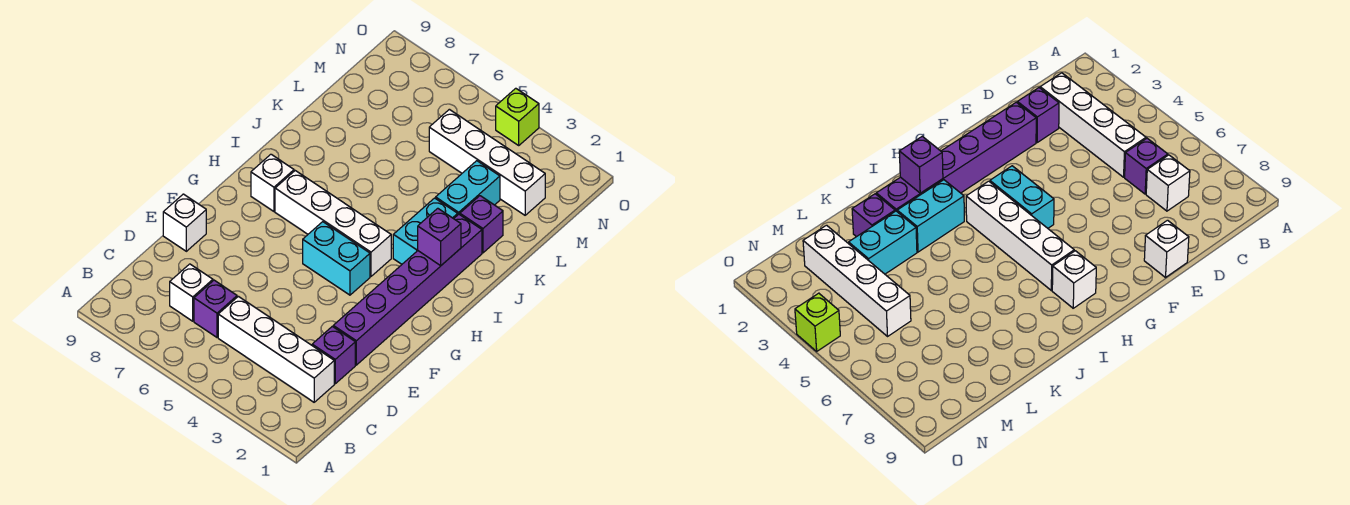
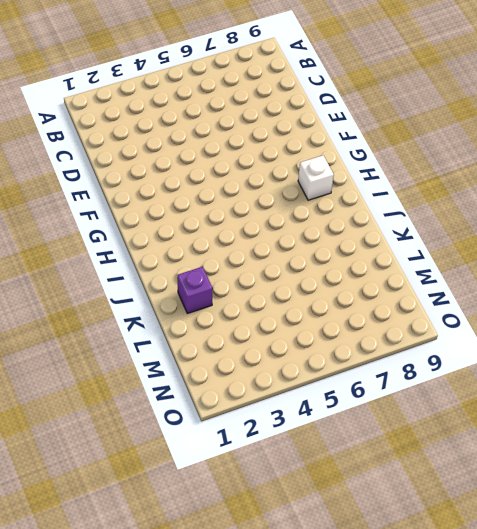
none -> white brick C2:C5 level 1
none -> purple brick C6 level 1
none -> white brick C7 level 1

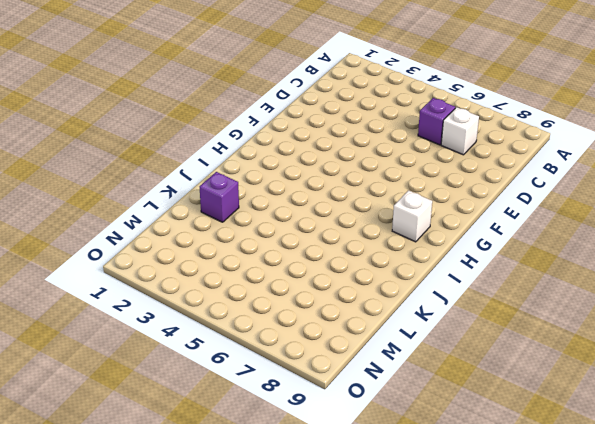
none -> white brick C2:C5 level 1
none -> purple brick D2 level 1
none -> purple brick E2:J2 level 1

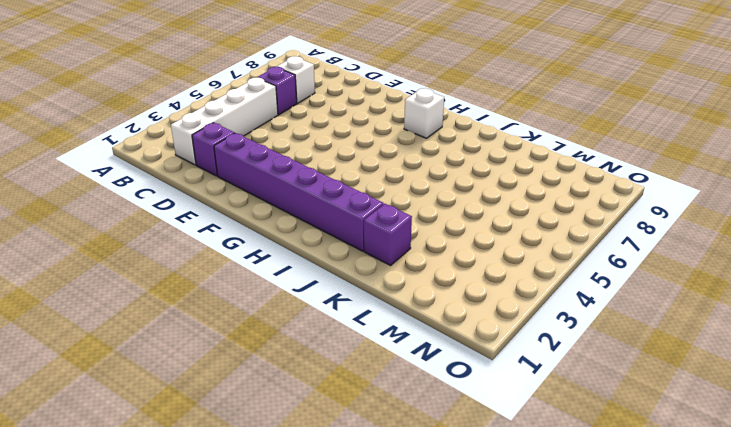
none -> white brick E9 level 1
none -> cyan brick G4:G5 level 1
none -> white brick H4:H7 level 1

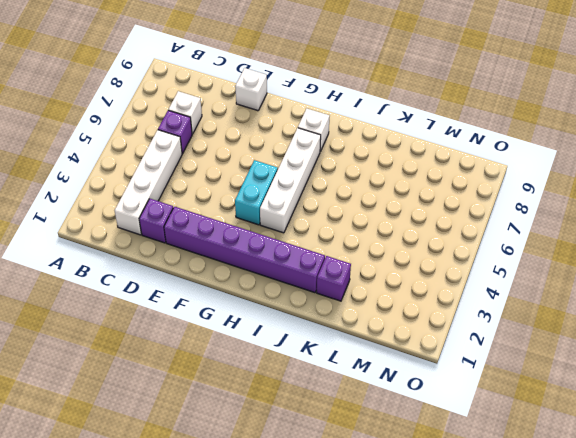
none -> cyan brick I3:J3 level 1
none -> cyan brick K3:L3 level 1
none -> white brick M2:M5 level 1

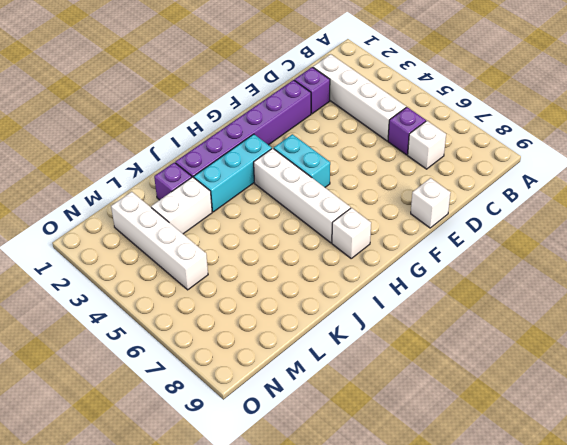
cyan brick H3:J3 level 1 -> cyan brick I3:J3 level 1
white brick K3:L3 level 1 -> cyan brick K3:L3 level 1
none -> lime brick O4 level 1
none -> purple brick I2 level 2

